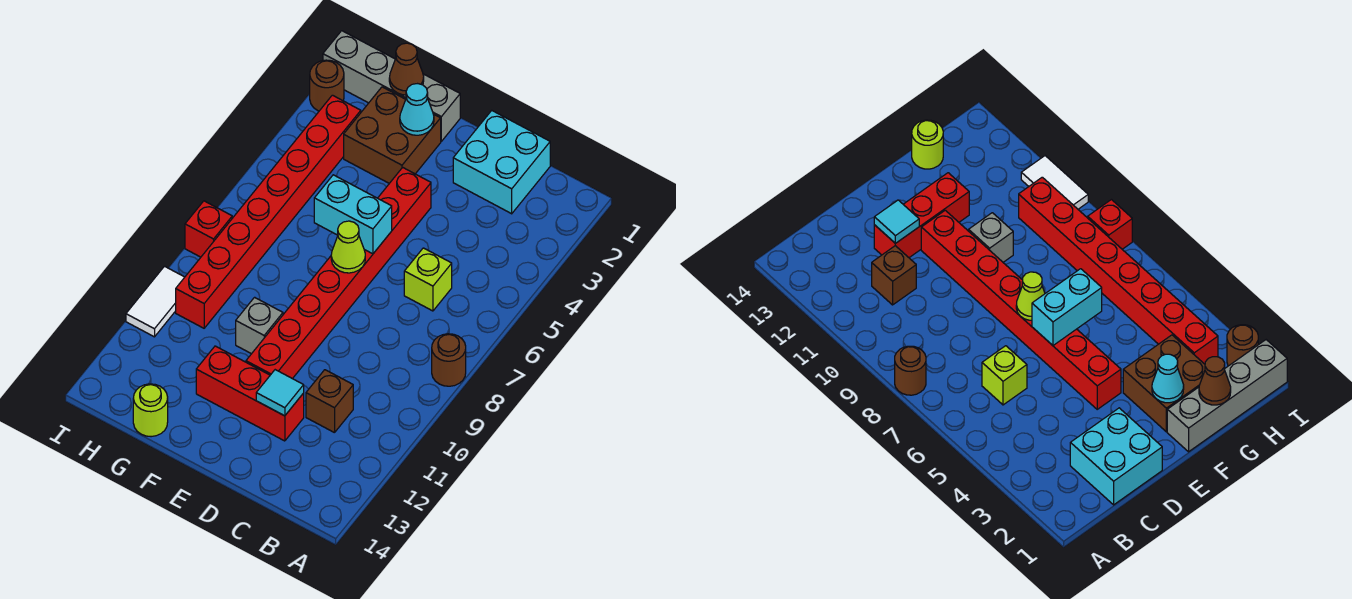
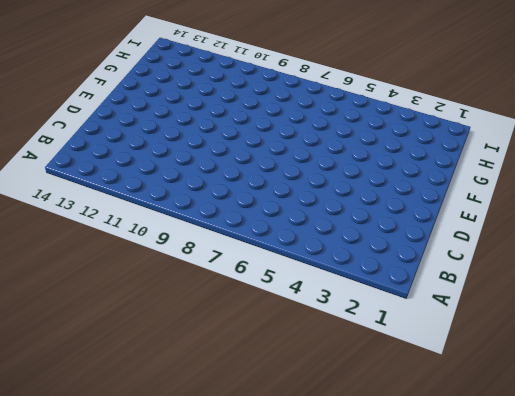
none -> brown round brick A8 level 1
none -> cyan brick C1:D2 level 1
none -> lime brick C6 level 1

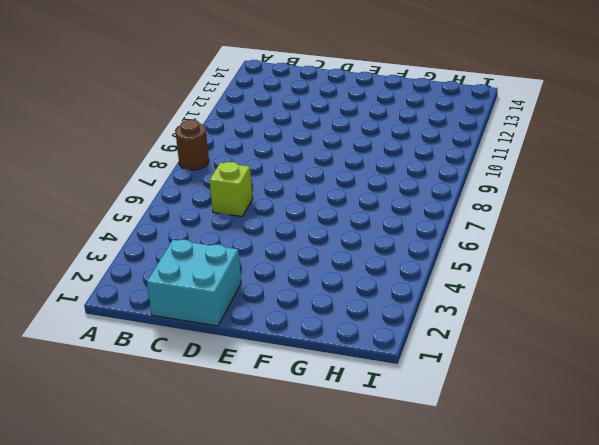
none -> brown brick C11 level 1
none -> red brick D12:F12 level 1
none -> red brick E4:E11 level 1

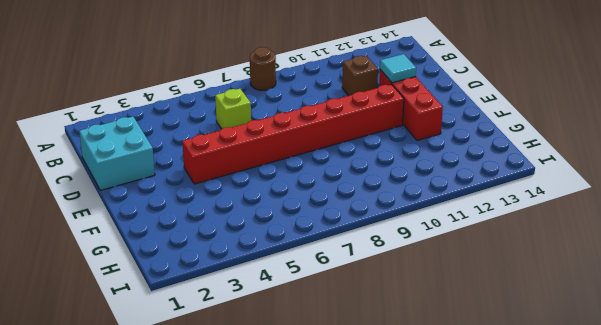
none -> grey brick F1:I1 level 1
none -> brown brick F2:G3 level 1
none -> grey brick F10 level 1

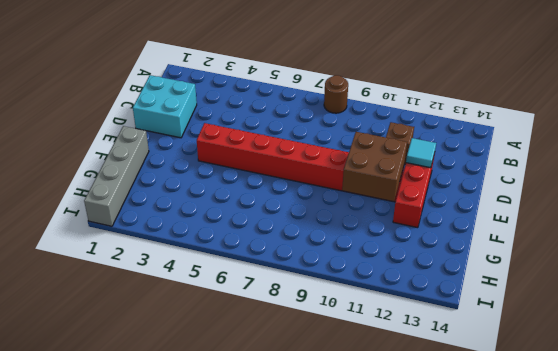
brown brick E10:F11 level 2 -> brown brick F2:G3 level 1
none -> lime brick C6 level 1
none -> grey brick F10 level 1
none -> lime round brick G14 level 1

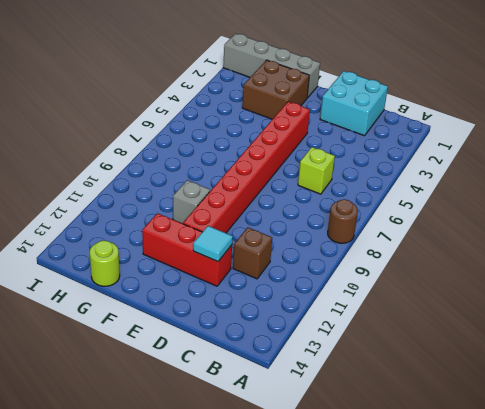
none -> red brick H3:H10 level 1
none -> brown round brick I2 level 1
none -> red brick I8 level 1

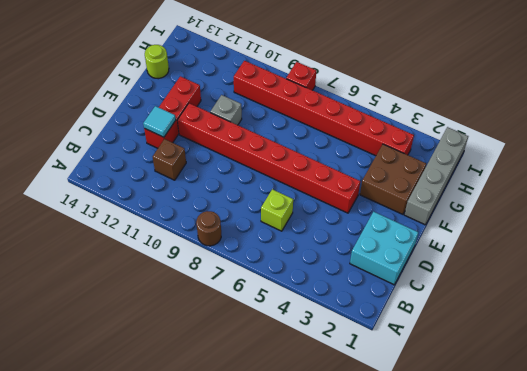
none -> brown round brick I2 level 1
none -> white tile I10:I11 level 1
none -> cyan brick E6:F6 level 2

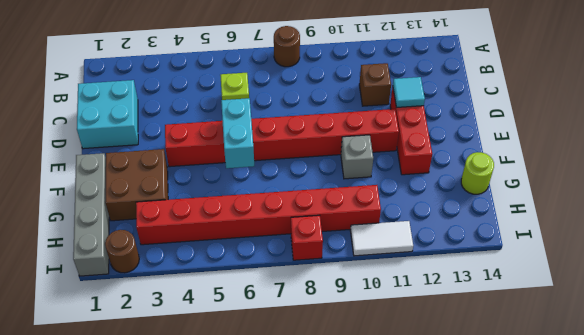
none -> lime cone E7 level 2
none -> cyan cone F2 level 2
none -> brown cone G1 level 2

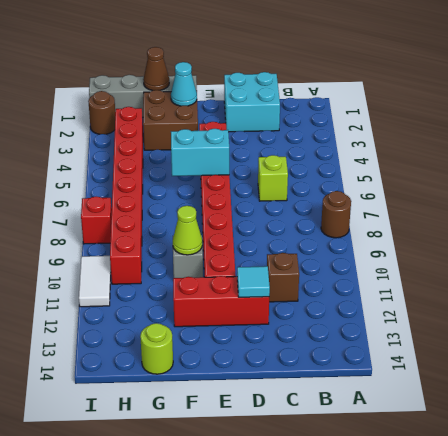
lime cone F10 level 2 -> lime cone E7 level 2

